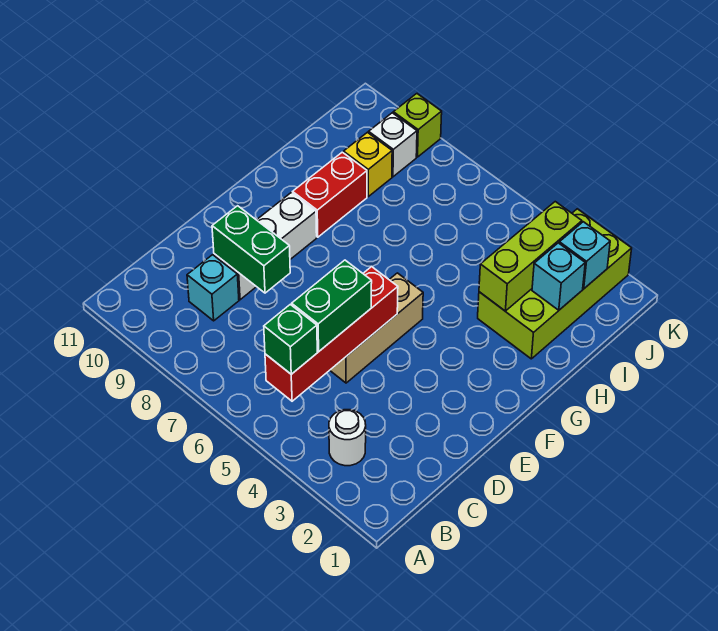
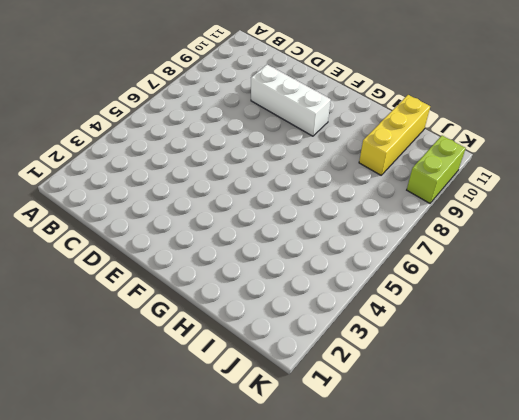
yellow brick I9:I11 level 1 -> yellow brick I9 level 1
lime brick K9:K10 level 1 -> lime brick K9 level 1
none -> white round brick B3 level 1
none -> cyan brick C9 level 1
none -> tan brick D5:F5 level 1

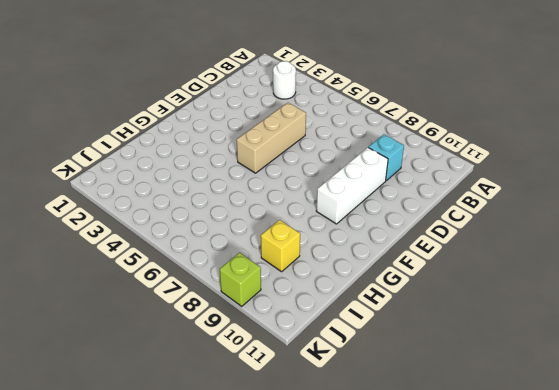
none -> red brick G9:H9 level 1
none -> lime brick H2:K3 level 1
none -> white brick J9 level 1

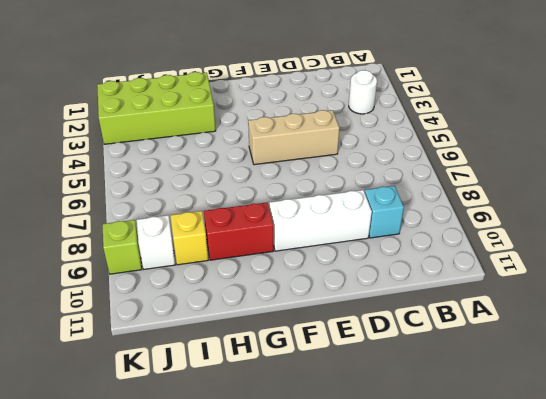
none -> red brick B5:E5 level 2
none -> green brick D8:D9 level 2
none -> lime brick H3:J3 level 2

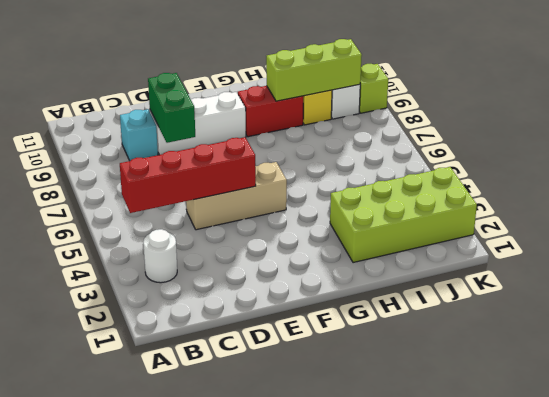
lime brick H9:J9 level 2 -> lime brick H3:J3 level 2
none -> cyan brick I2 level 2
none -> cyan brick J2 level 2
none -> green brick B5 level 3

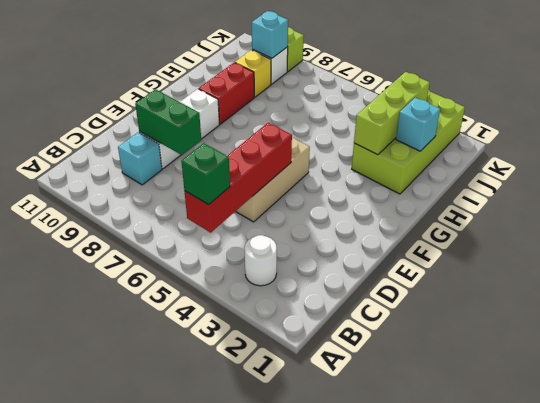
cyan brick J9 level 2 -> cyan brick J2 level 2
none -> green brick C5:D5 level 3

